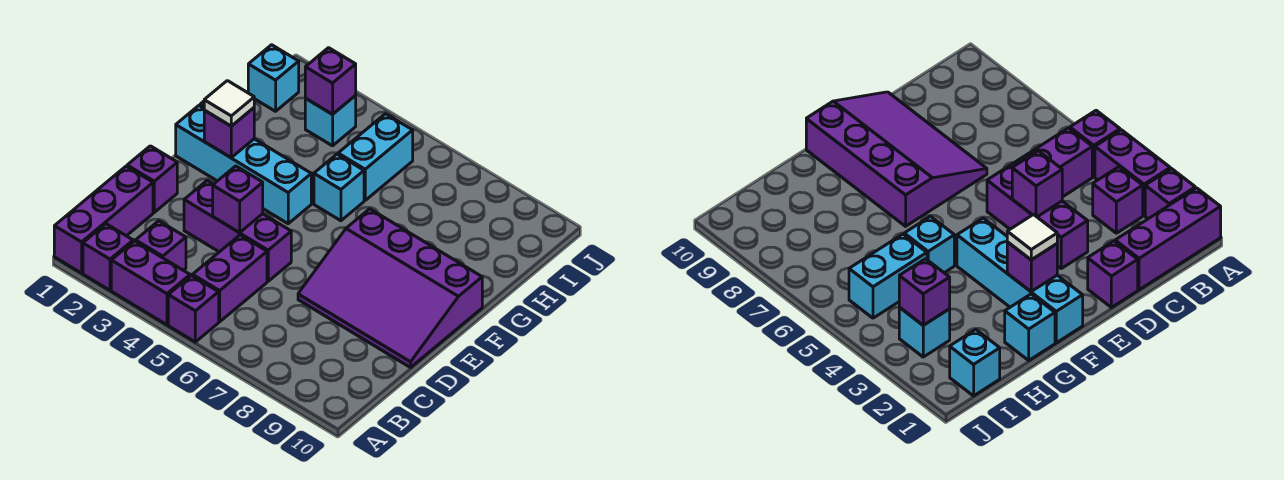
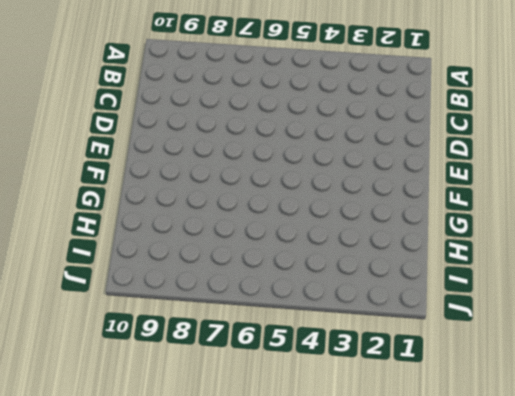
none -> purple brick A1:C1 level 1
none -> purple brick A2 level 1
none -> purple brick A3:A4 level 1

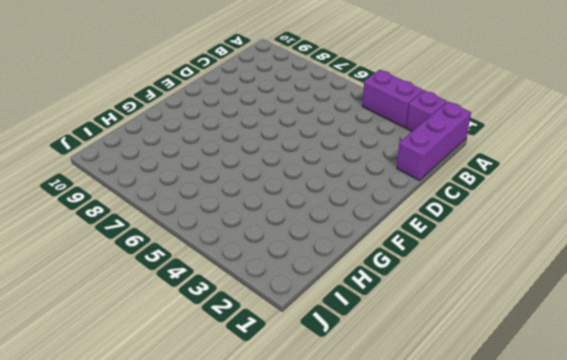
none -> purple brick A5 level 1
none -> purple brick B3 level 1
none -> purple brick B5:C5 level 1

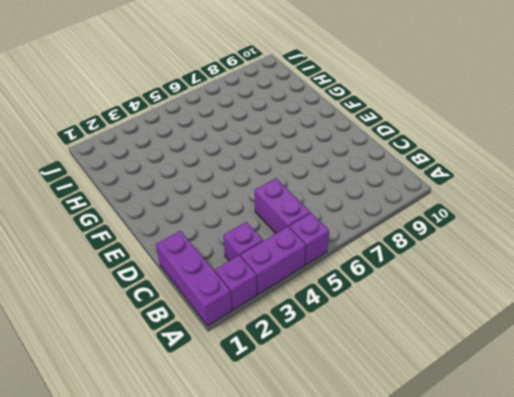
none -> purple brick D1 level 1
none -> purple brick D3:D5 level 1
none -> purple slope D7:F10 level 1 top F

